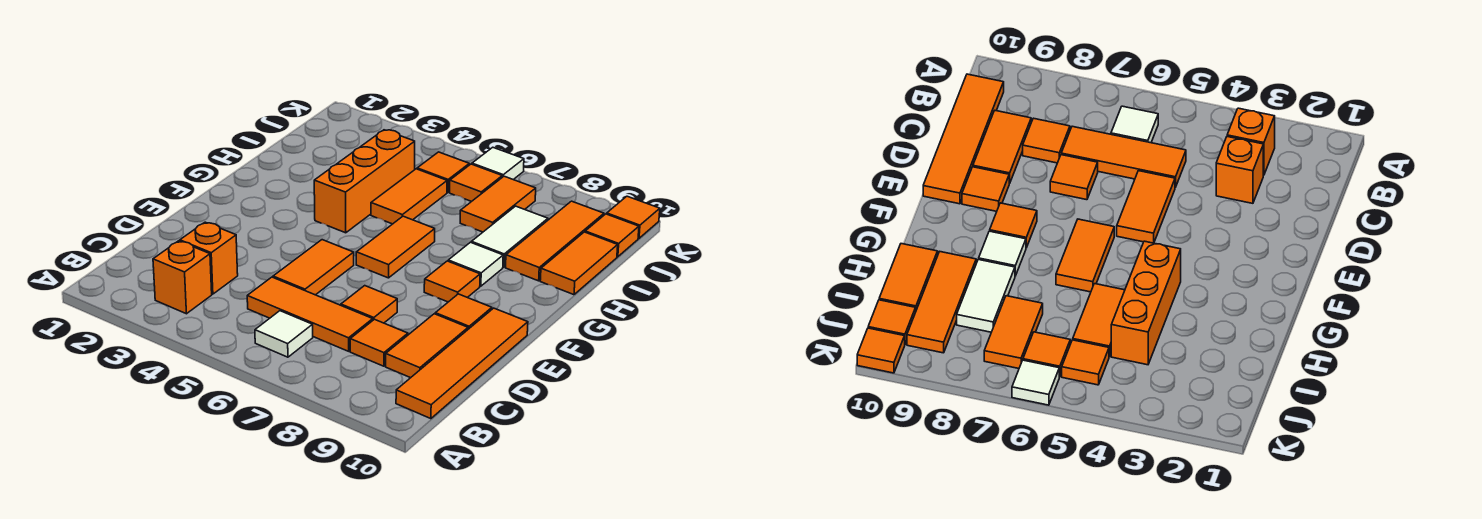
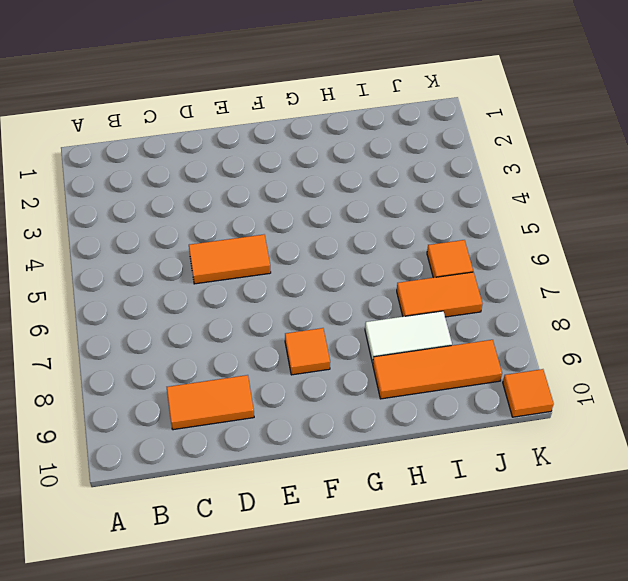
none -> orange brick B3 level 1
none -> white tile B6 level 1
none -> orange tile B10:E10 level 1

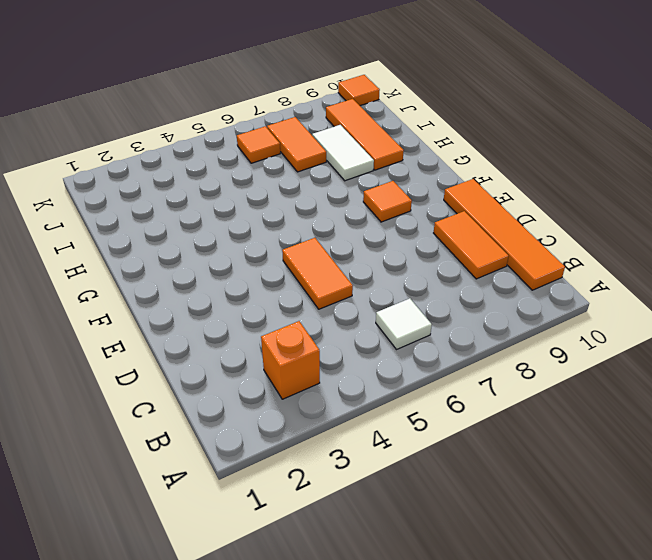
none -> orange brick C3 level 1
none -> orange tile C5:C7 level 1
none -> orange tile C8 level 1

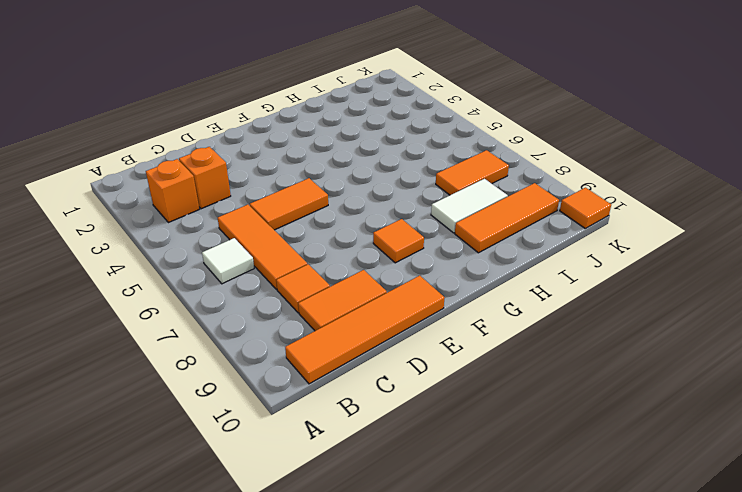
none -> orange tile D7 level 1
none -> orange tile E9 level 1
none -> orange tile F6:G6 level 1

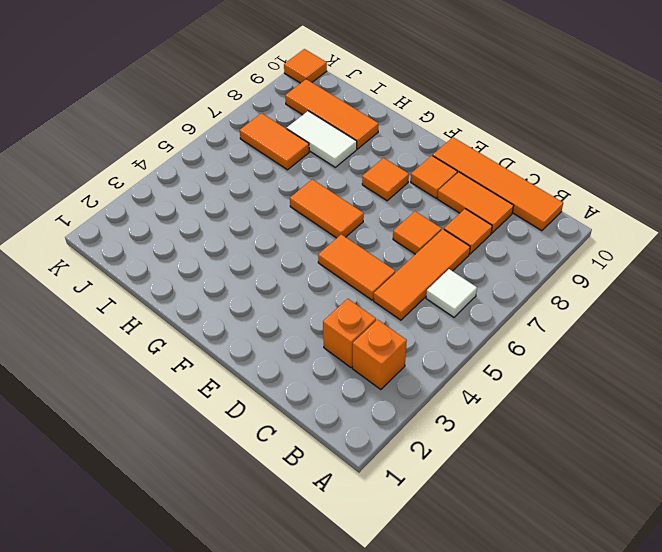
none -> orange brick G4:I4 level 1
none -> white tile G8 level 1
none -> orange tile H5:I5 level 1

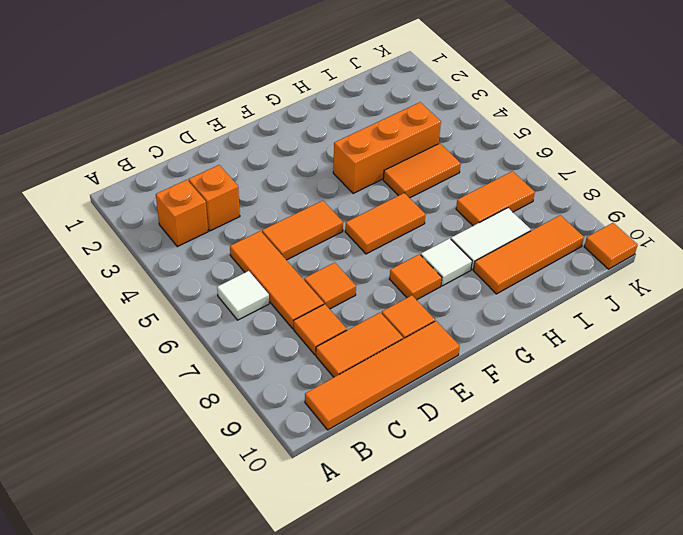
none -> orange tile H10:I10 level 1
none -> orange tile J5 level 1
none -> orange tile J6 level 1

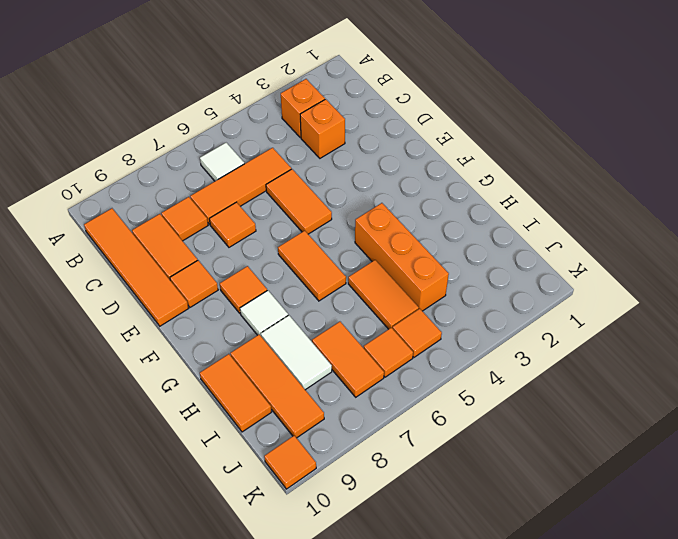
none -> orange tile J10 level 1
none -> white tile K6 level 1

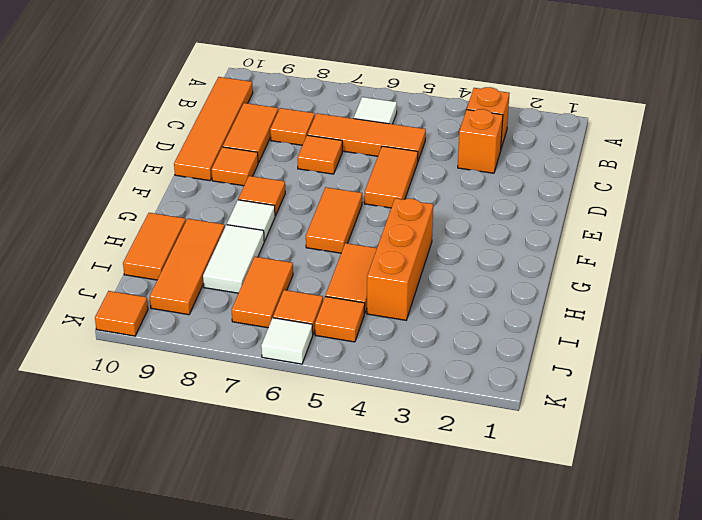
none -> orange tile J10 level 1

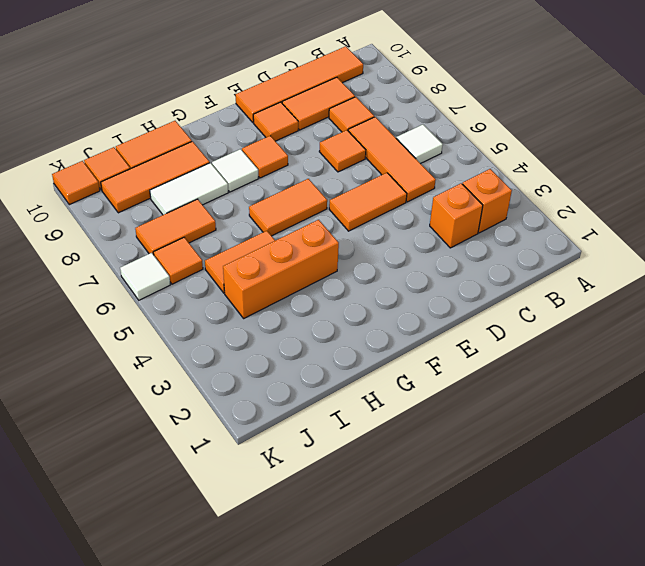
none -> orange tile J5 level 1

